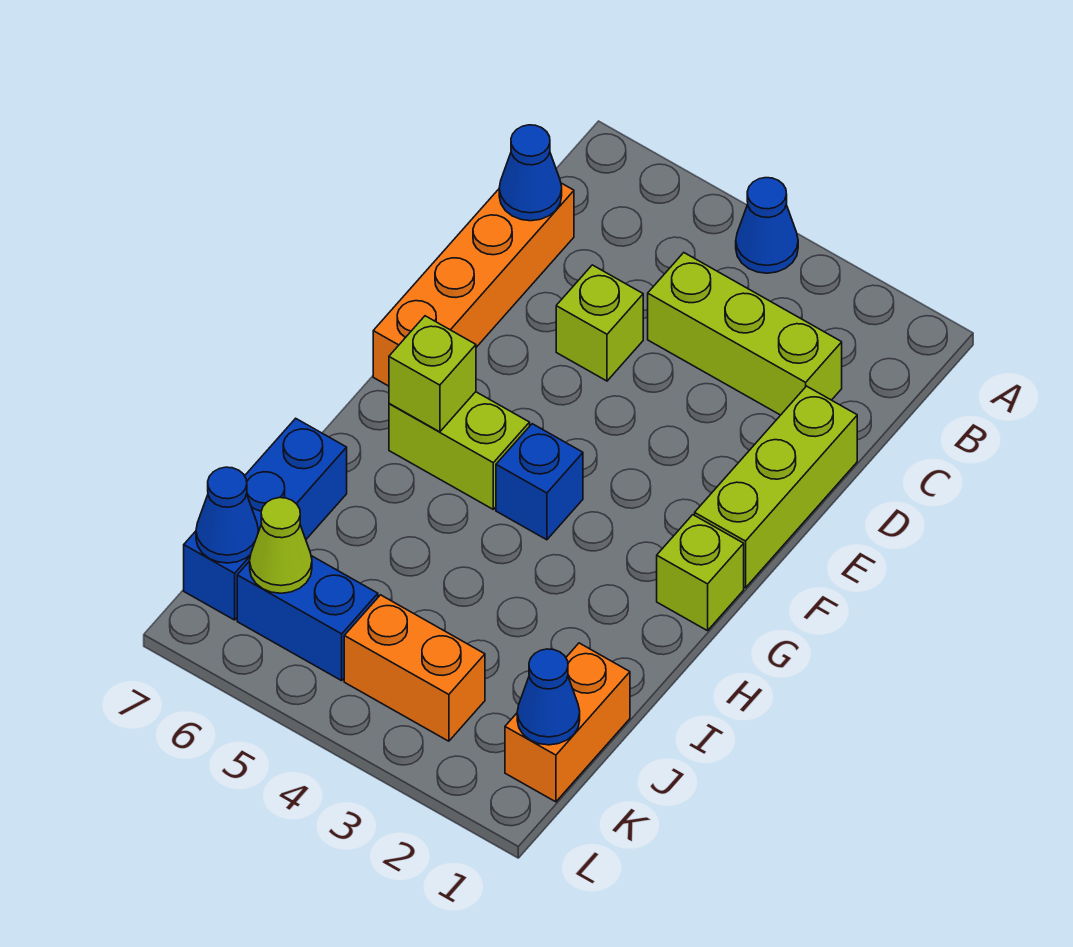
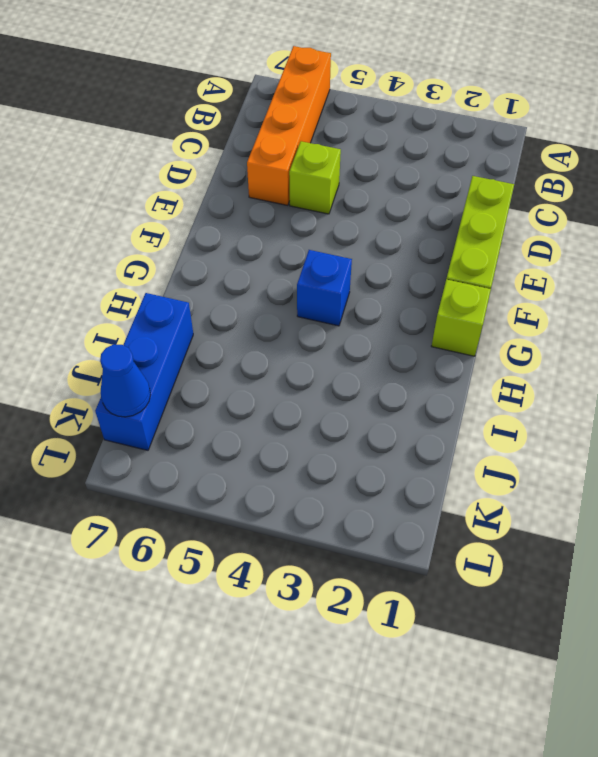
orange brick A6:D6 level 1 -> orange brick C7:F7 level 1
none -> blue cone A4 level 1
none -> lime brick C2:C4 level 1
none -> lime brick G5:G6 level 1

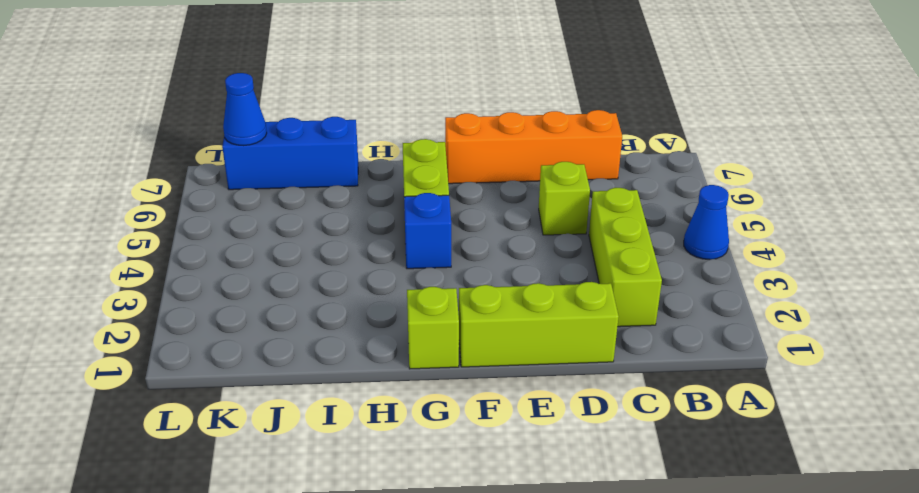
none -> orange brick J1:K1 level 1
none -> orange brick K3:K4 level 1
none -> blue brick K5:K6 level 1

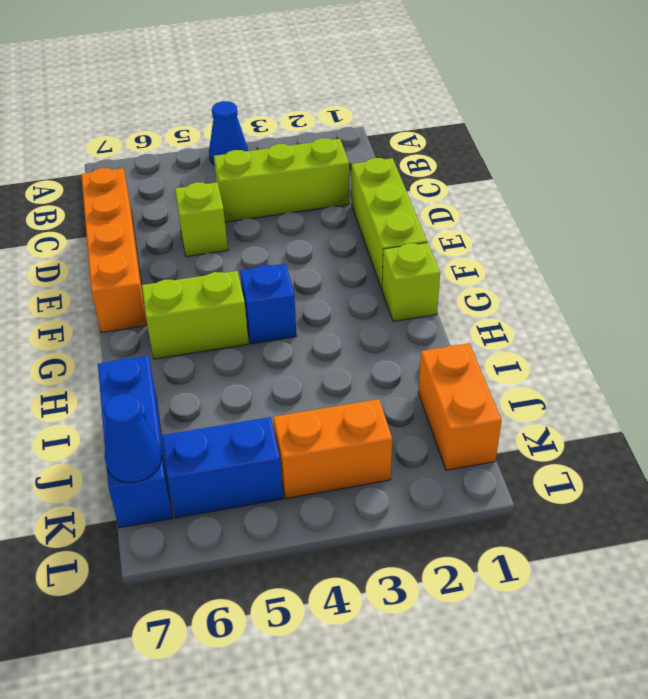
none -> blue cone C7 level 2
none -> lime brick G6 level 2
none -> blue cone K1 level 2

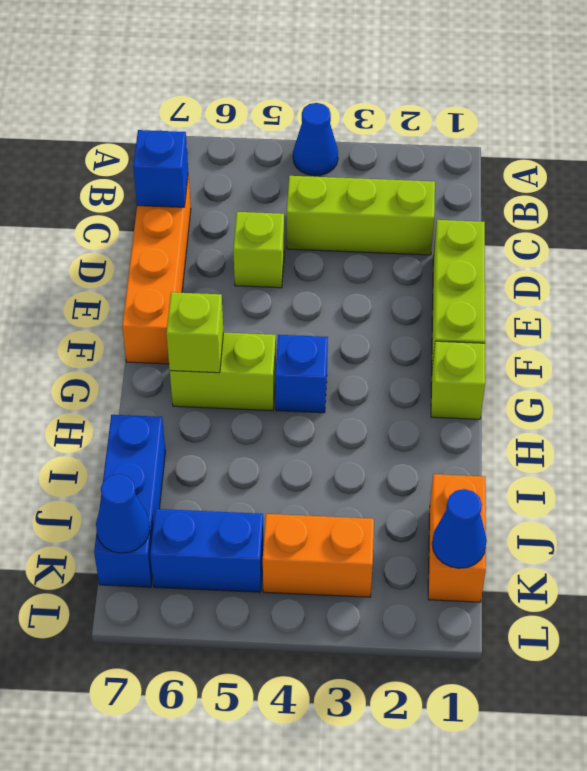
blue brick C7 level 2 -> blue cone C7 level 2
none -> lime cone K6 level 2

